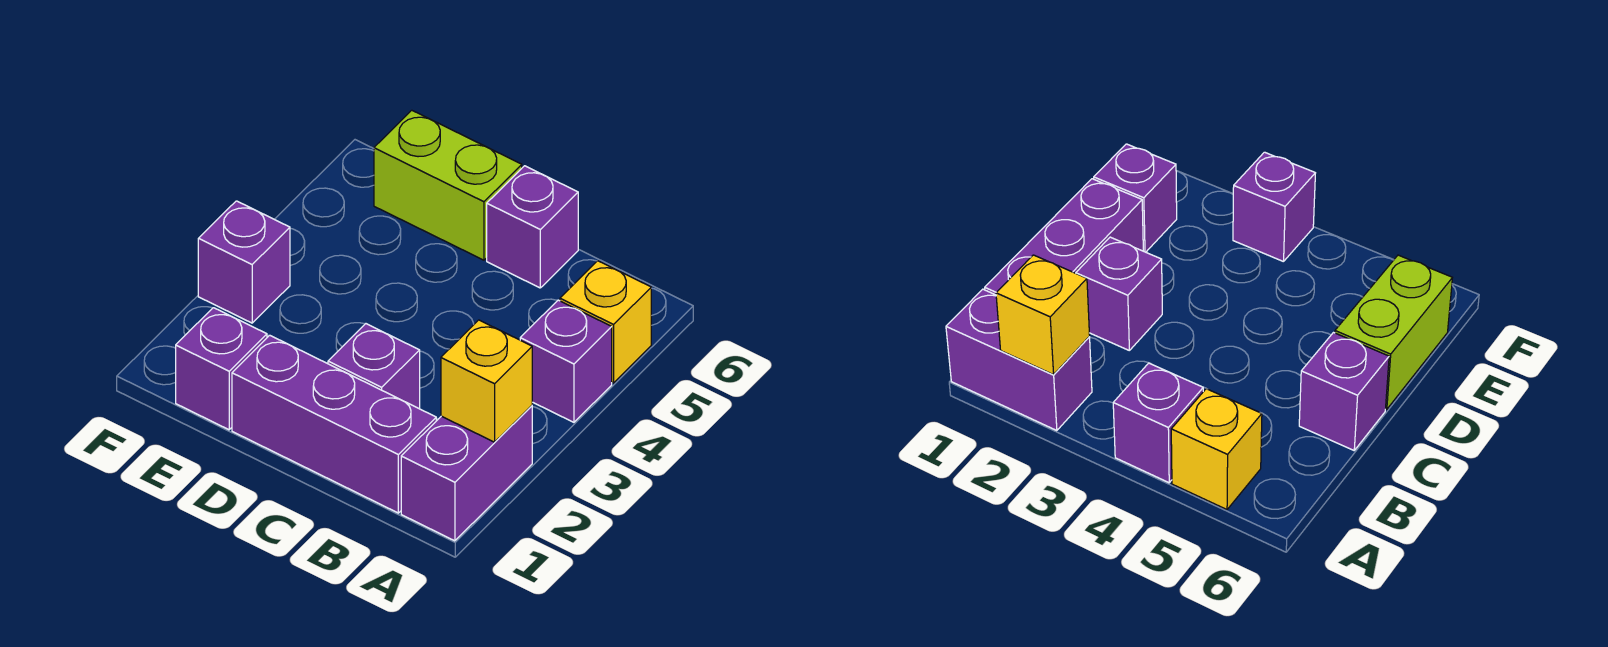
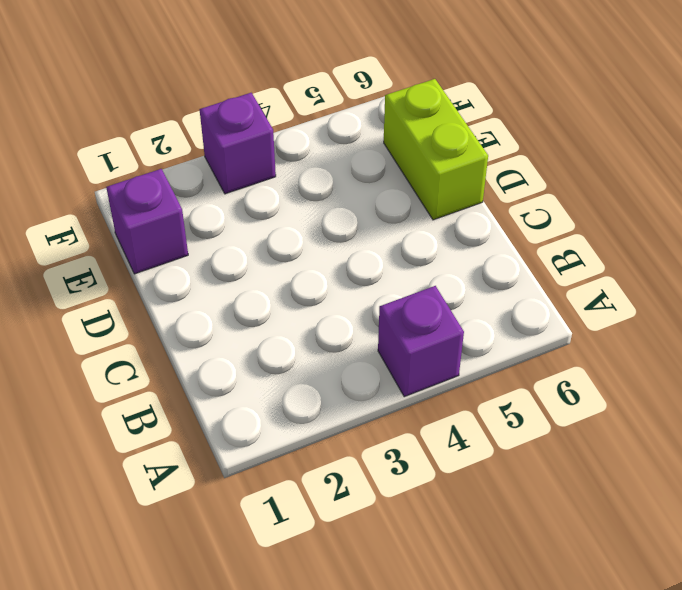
none -> purple brick A1:A2 level 1
none -> yellow brick A5 level 1

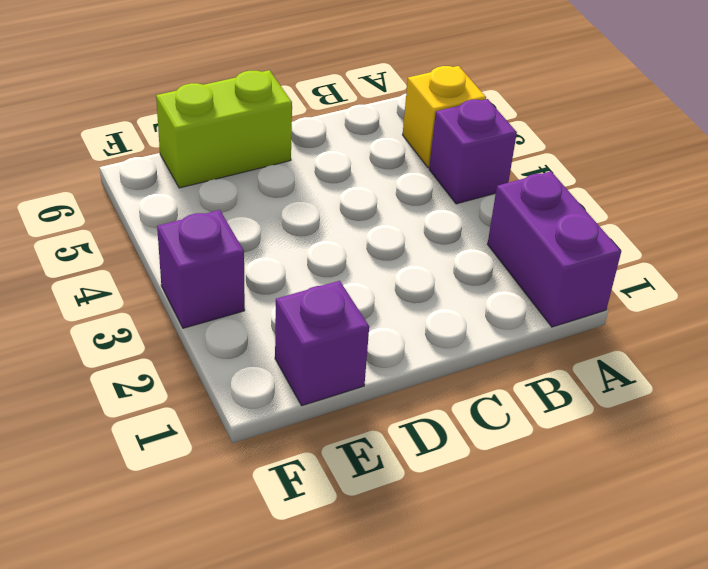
none -> purple brick B1:D1 level 1
none -> purple brick C2 level 1

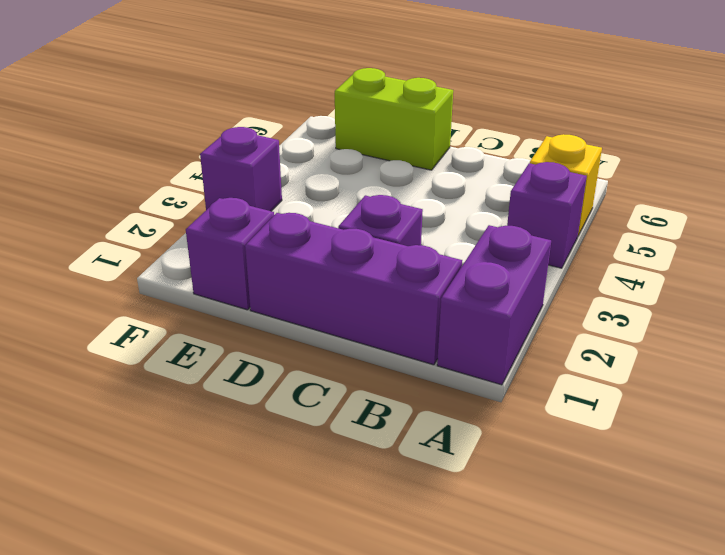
none -> purple brick C6 level 1
none -> yellow brick A2 level 2

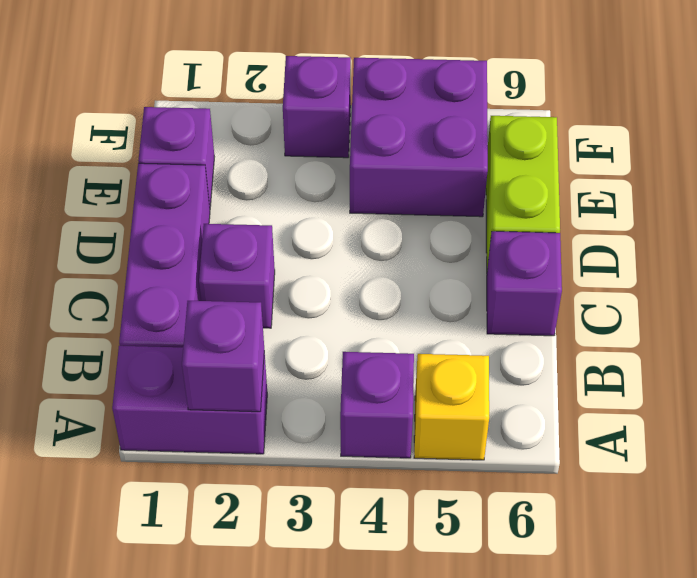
purple brick A2 level 2 -> yellow brick A2 level 2
purple brick E4:F5 level 1 -> none

